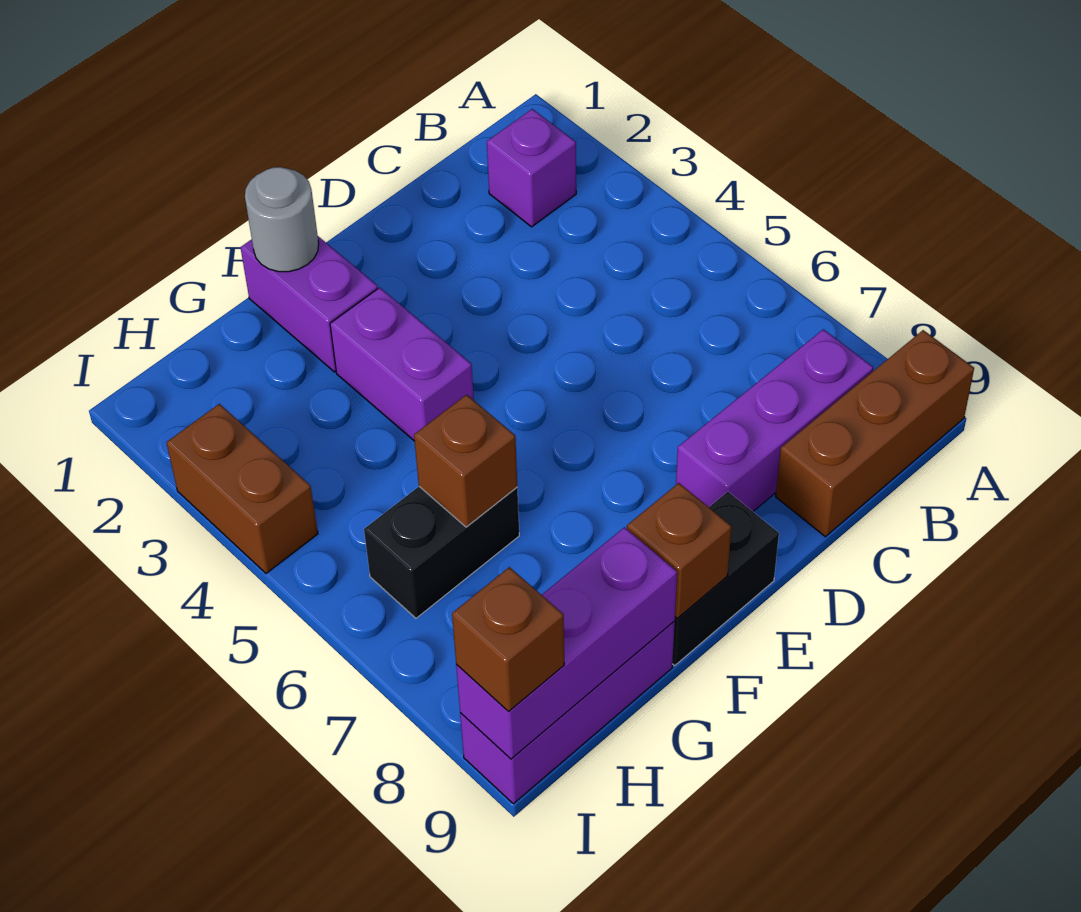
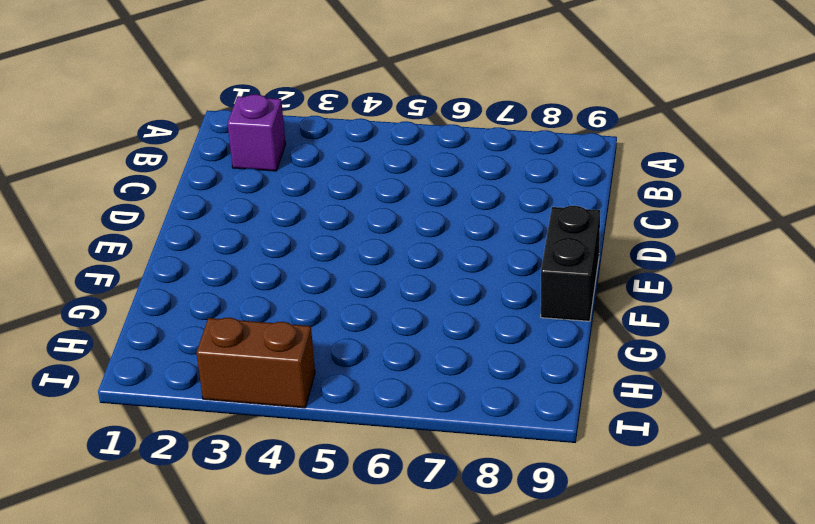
none -> brown brick A9:C9 level 1
none -> purple brick B8:D8 level 1
none -> purple brick F1:F2 level 1

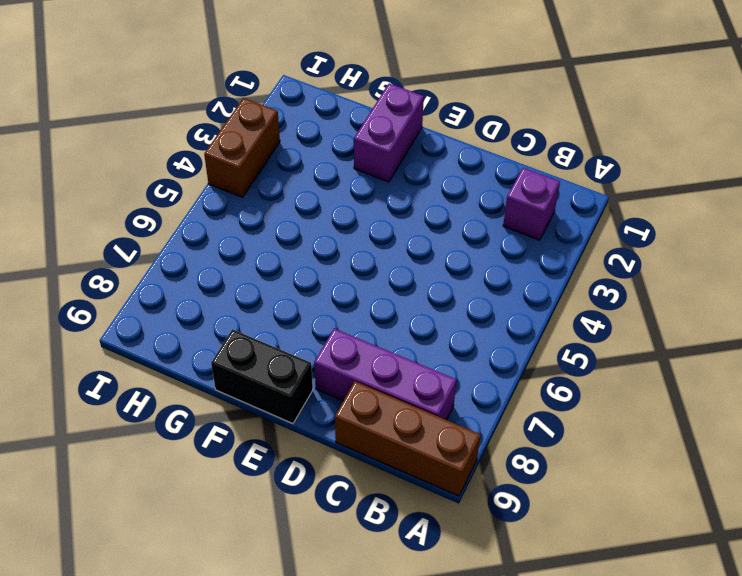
none -> purple brick F3:F4 level 1
none -> black brick G6:H6 level 1
none -> purple brick G9:I9 level 1

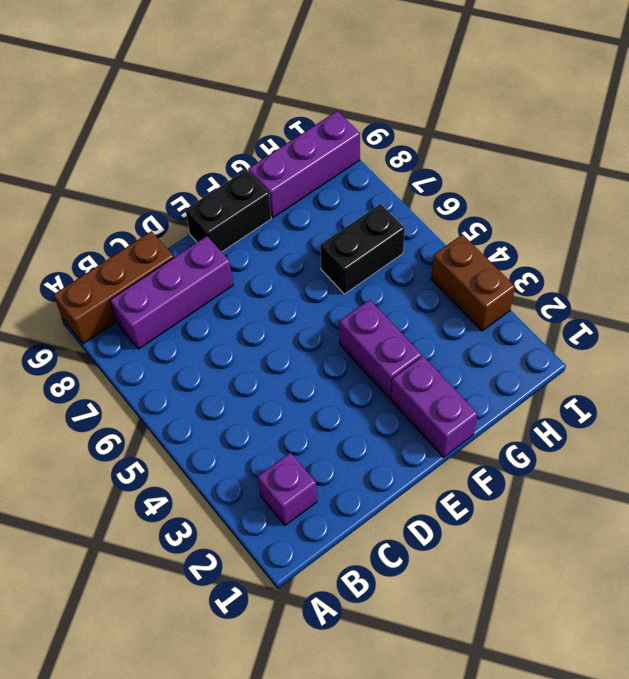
none -> grey round brick F1 level 2
none -> brown brick F9 level 2
none -> brown brick G6 level 2

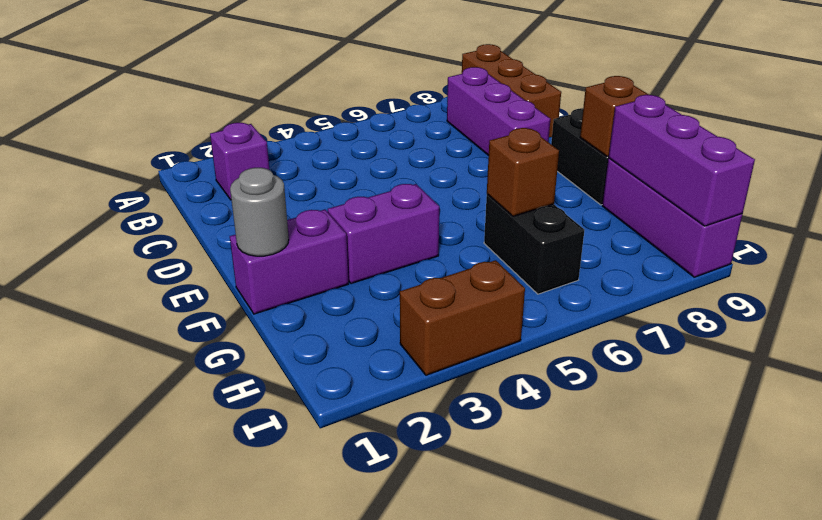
none -> brown brick I9 level 3

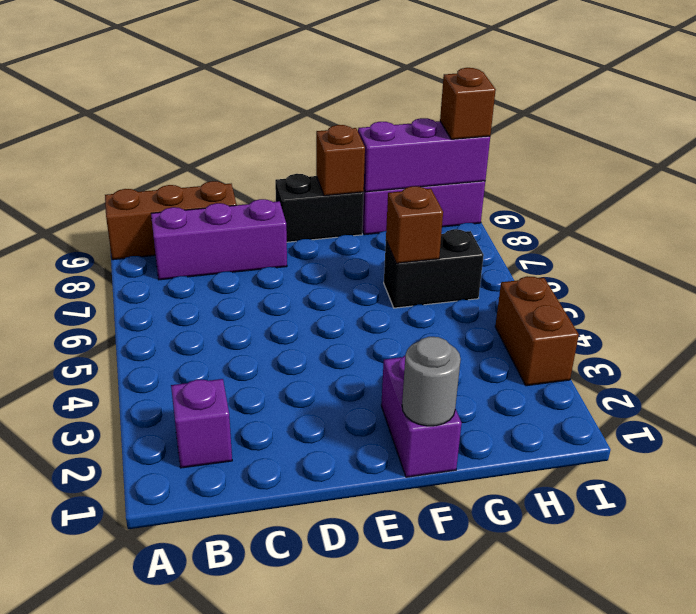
none -> purple brick F3:F4 level 1

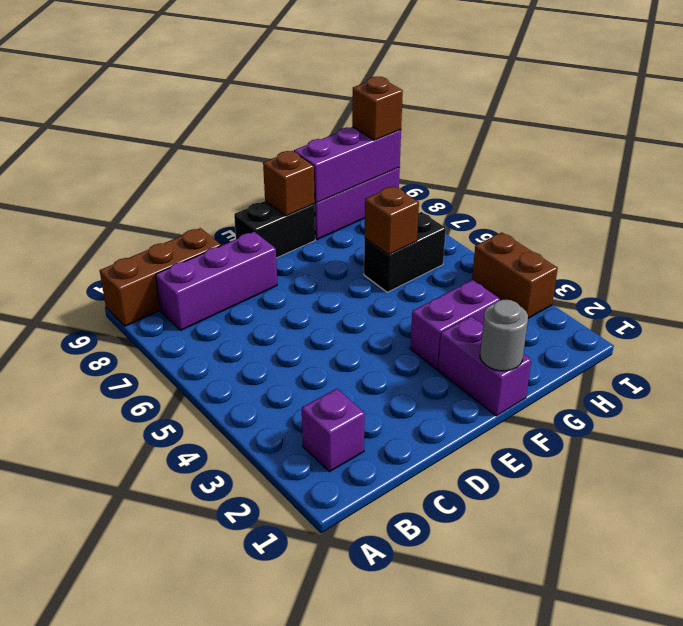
purple brick F3:G3 level 1 -> purple brick F3:F4 level 1

